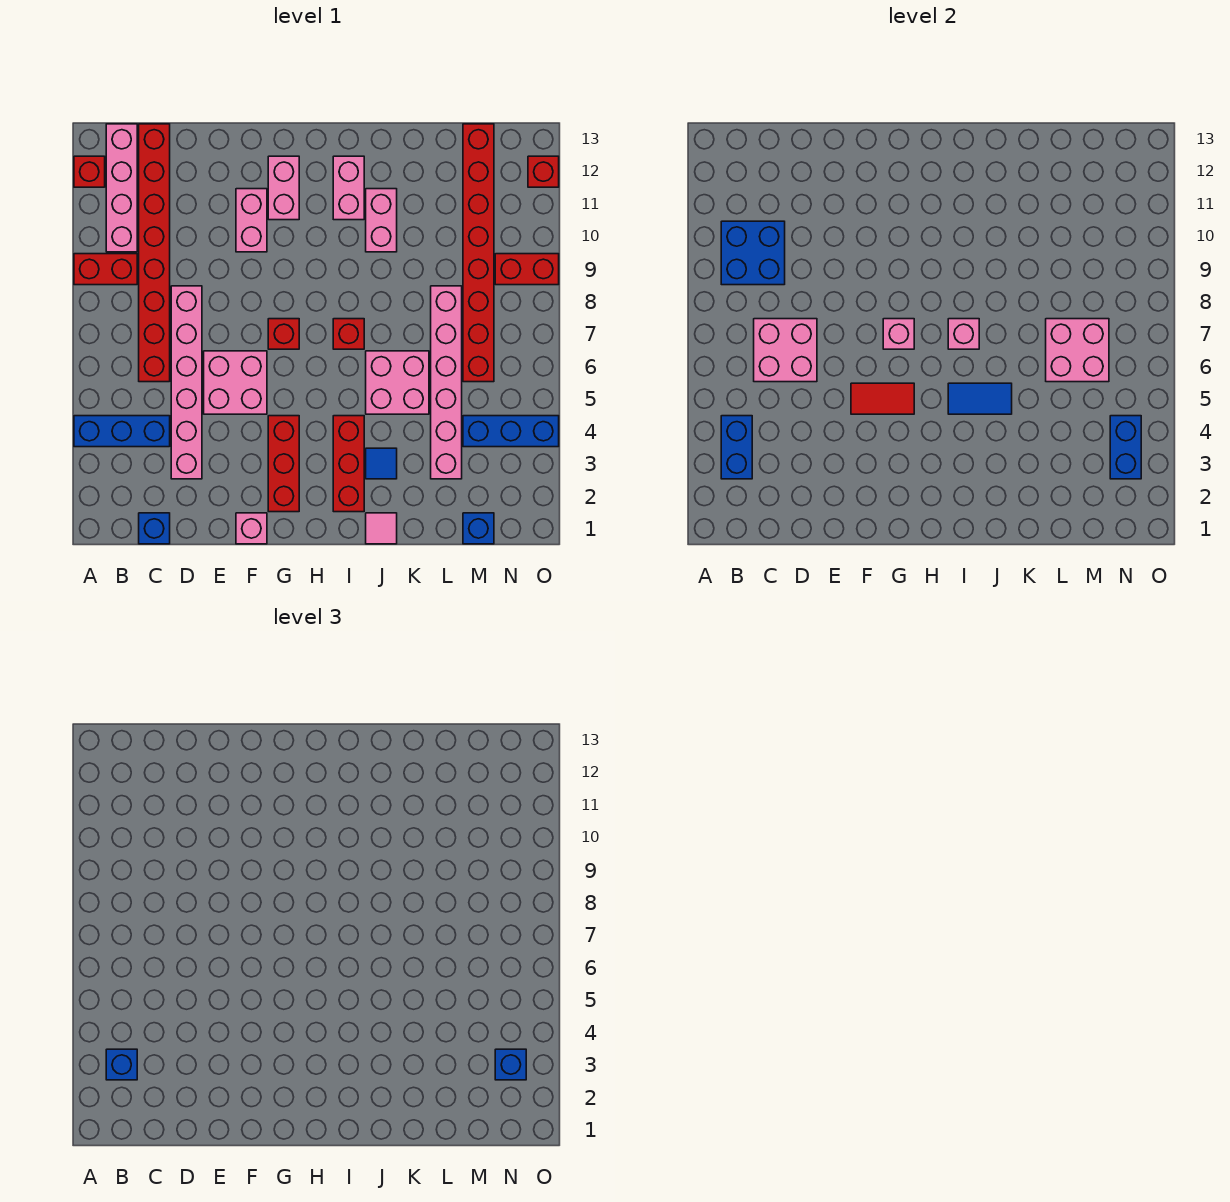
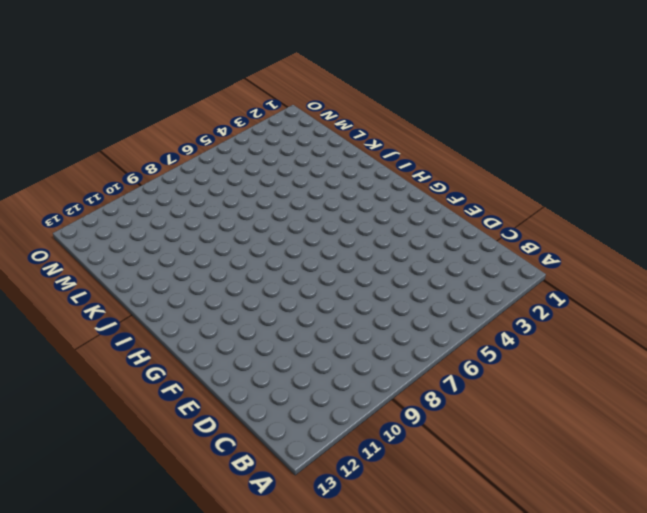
none -> blue brick A4:C4 level 1
none -> red brick A9:B9 level 1
none -> red brick A12 level 1
none -> pink brick B10:B13 level 1

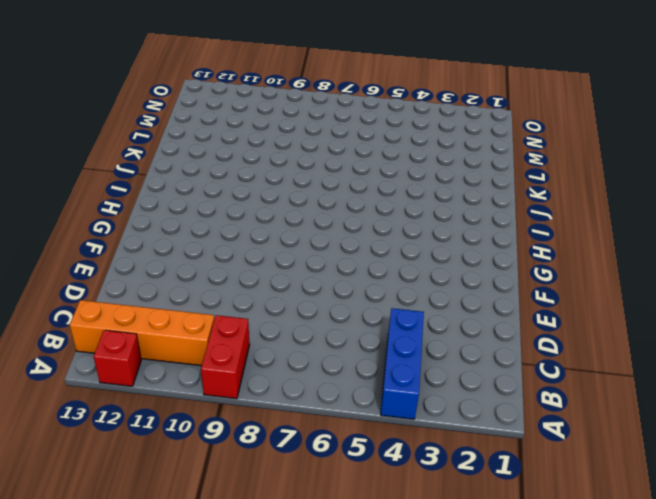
orange brick B10:B13 level 1 -> pink brick B10:B13 level 1
none -> blue brick C1 level 1
none -> red brick C6:C13 level 1
none -> pink brick D3:D8 level 1
none -> pink brick E5:F6 level 1

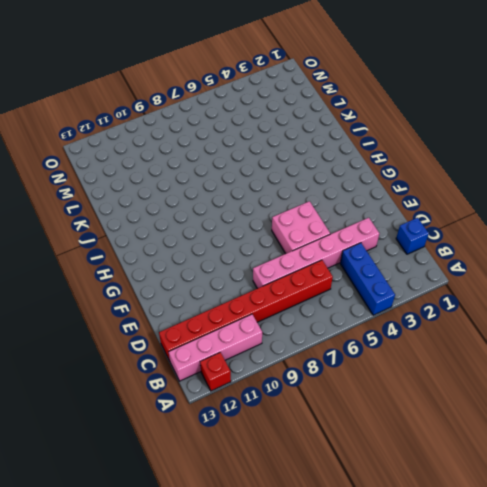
none -> red brick A9:B9 level 1
none -> pink brick F1 level 1
none -> pink brick F10:F11 level 1
none -> red brick G2:G4 level 1

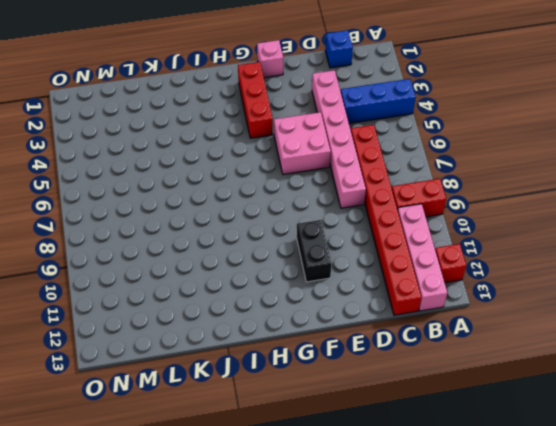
black brick F10:F11 level 1 -> pink brick F10:F11 level 1
none -> red brick G7 level 1
none -> pink brick G11:G12 level 1
none -> red brick I2:I4 level 1
none -> red brick I7 level 1

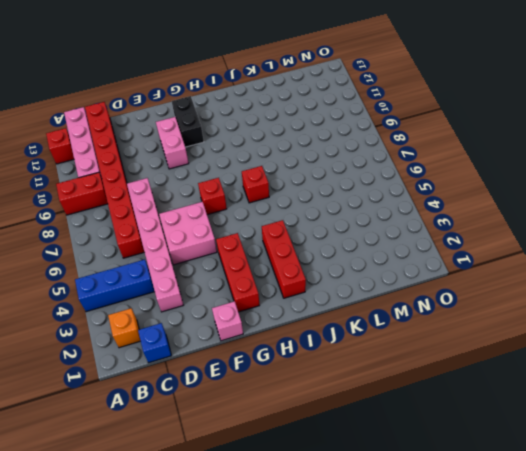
orange brick B2 level 1 -> none
black brick G11:G12 level 1 -> pink brick G11:G12 level 1
none -> pink brick I11:I12 level 1
none -> pink tile J1 level 1
none -> blue tile J3 level 1
none -> pink brick J5:K6 level 1

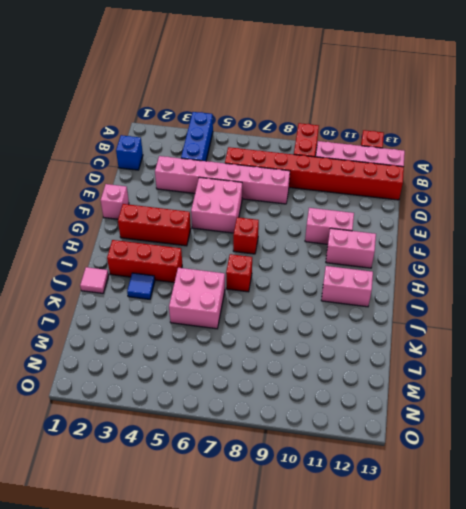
none -> pink brick J10:J11 level 1
none -> pink brick L3:L8 level 1
none -> blue brick M1 level 1
none -> blue brick M4:O4 level 1

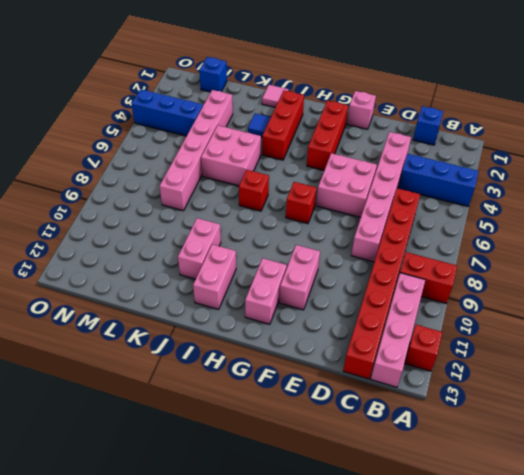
none -> red brick M6:M13 level 1
none -> red brick N9:O9 level 1
none -> red brick O12 level 1
none -> blue brick B3:B4 level 2

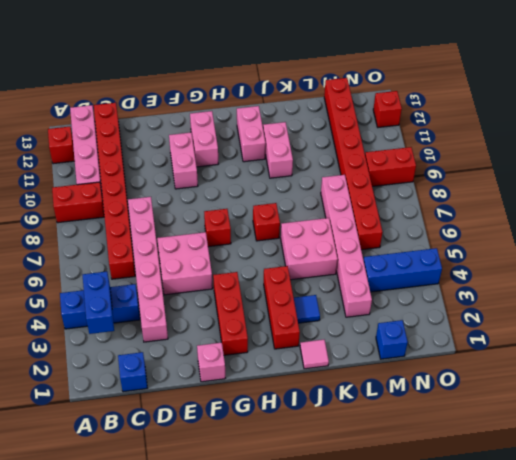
none -> blue brick B9:C10 level 2
none -> pink brick C6:D7 level 2
none -> red tile F5:G5 level 2
none -> pink brick G7 level 2

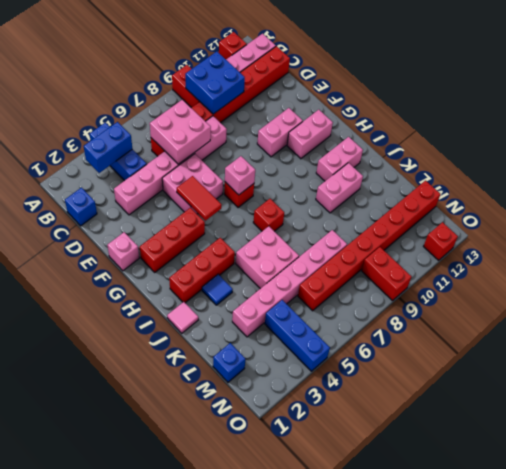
none -> blue tile I5:J5 level 2
none -> pink brick I7 level 2
none -> pink brick L6:M7 level 2
none -> blue brick N3:N4 level 2

